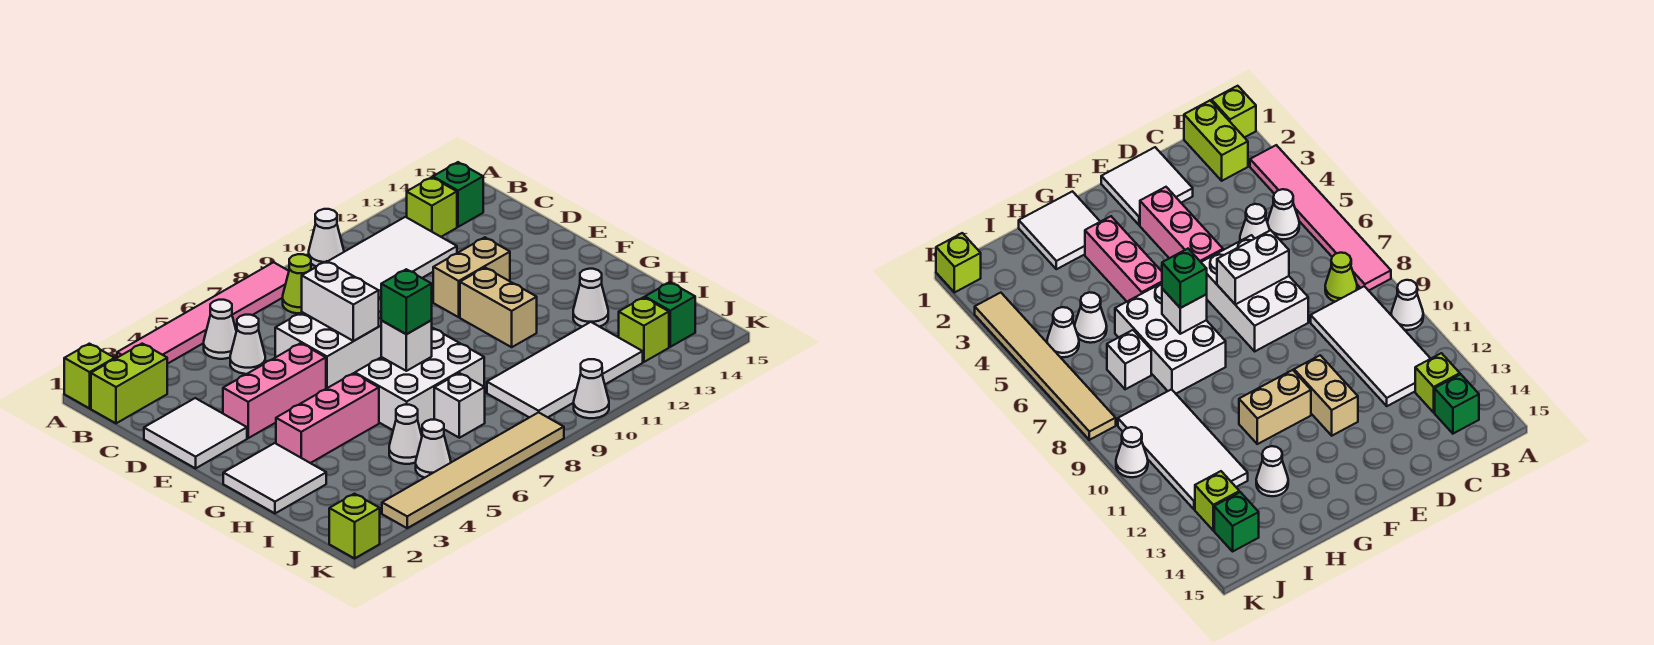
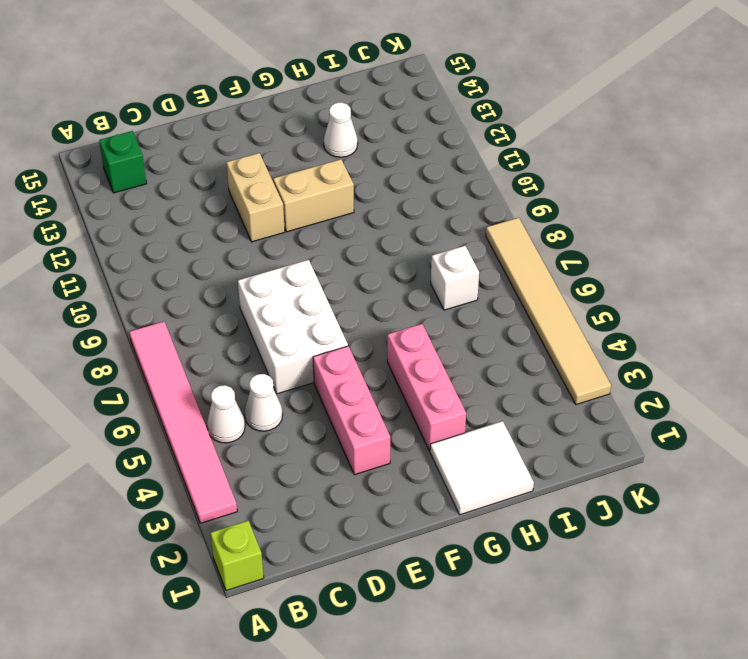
none -> white cone A10 level 1
none -> lime brick B1:B2 level 1
none -> lime cone B8 level 1
none -> white tile B9:C12 level 1

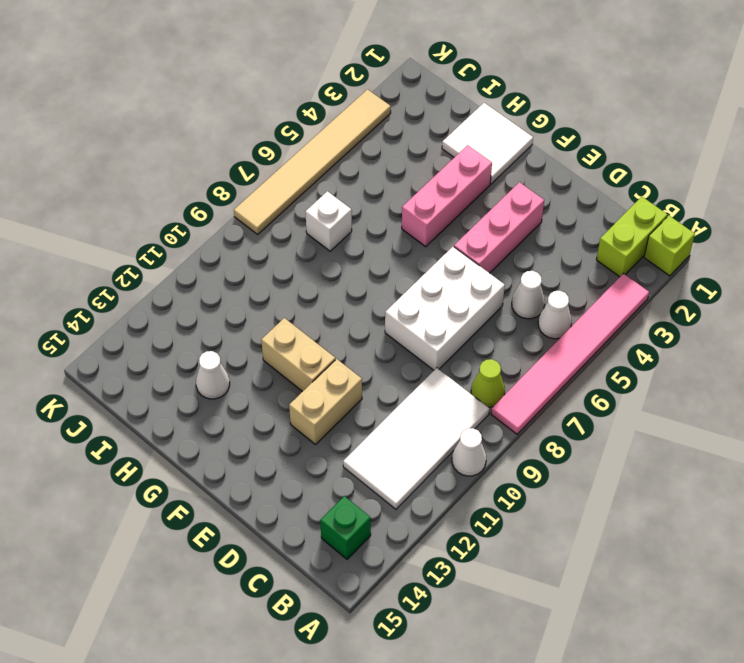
none -> lime brick B13 level 1
none -> white tile D1:E2 level 1
none -> white brick G6:H8 level 1
none -> white cone I5 level 1

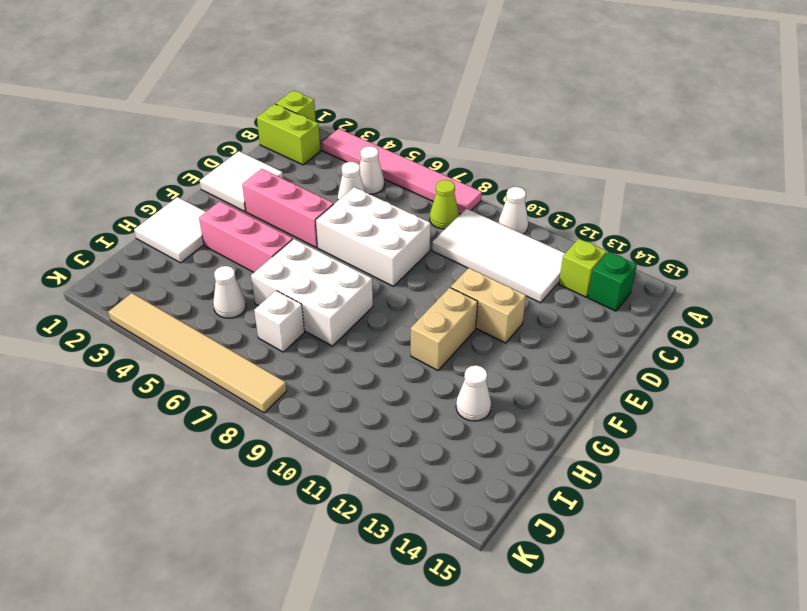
none -> white tile I9:J12 level 1
none -> white cone J5 level 1
none -> lime brick J13 level 1
none -> green brick J14 level 1

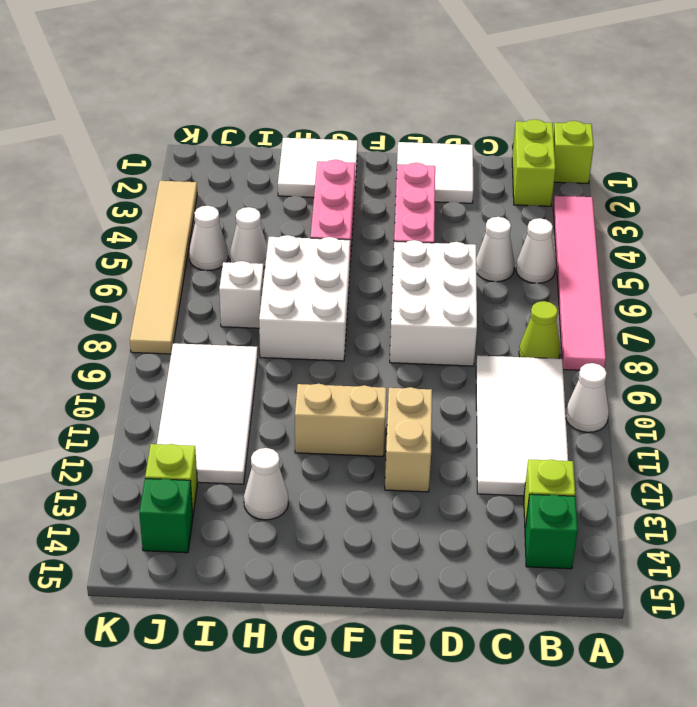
none -> lime brick K1 level 1
none -> white cone K10 level 1
none -> white brick D7:E7 level 2
none -> white brick G7 level 2

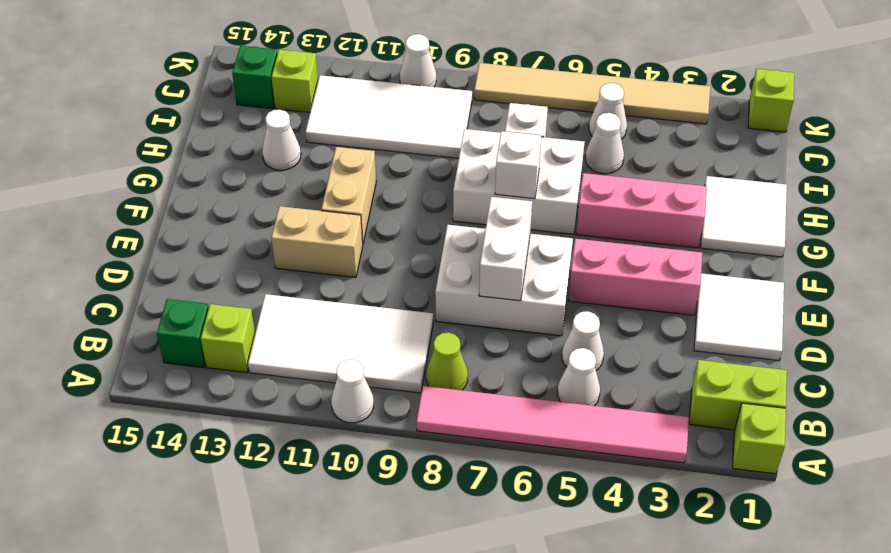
none -> green brick G7 level 3

